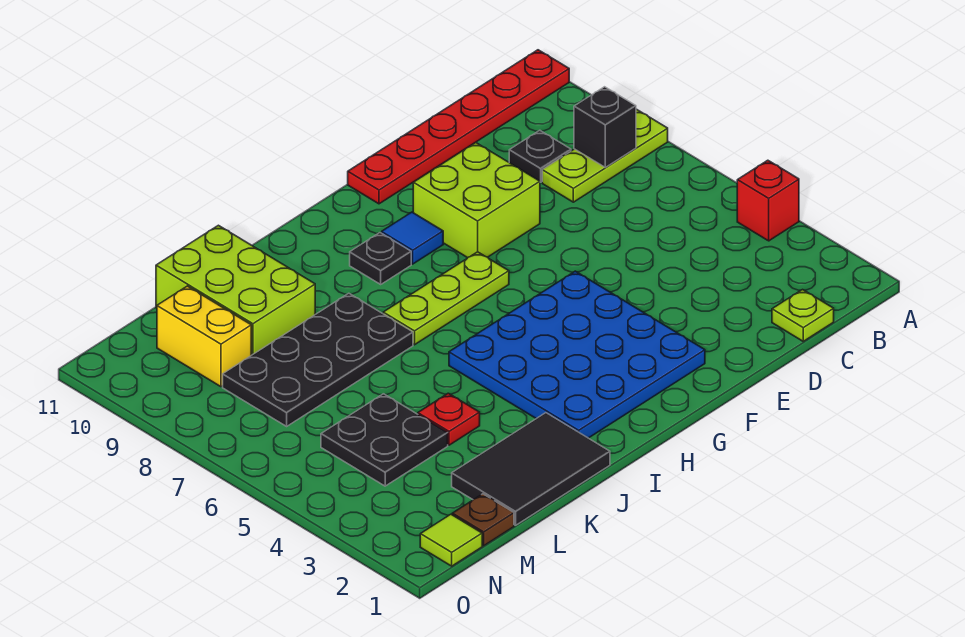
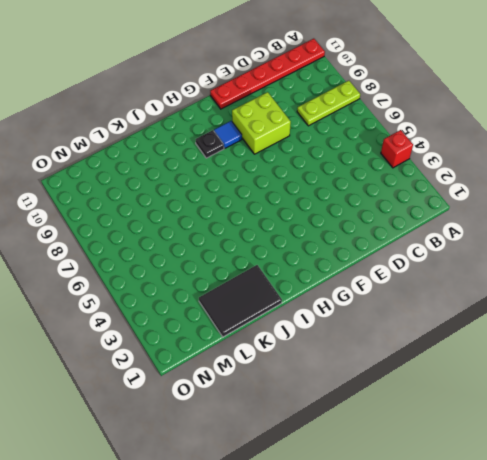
none -> lime plate C1 level 1
none -> black plate C9 level 1
none -> blue plate F2:I5 level 1

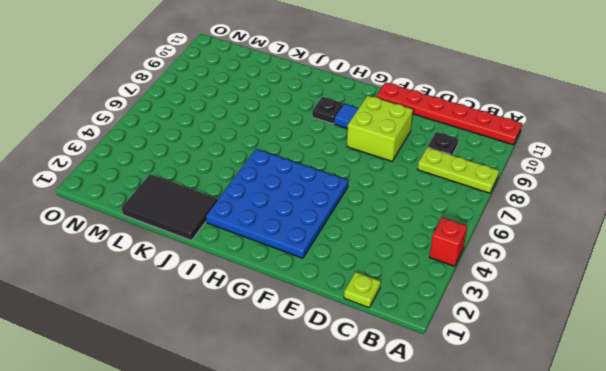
none -> lime plate G7:I7 level 1
none -> black plate J7:M8 level 1
none -> red plate K4 level 1

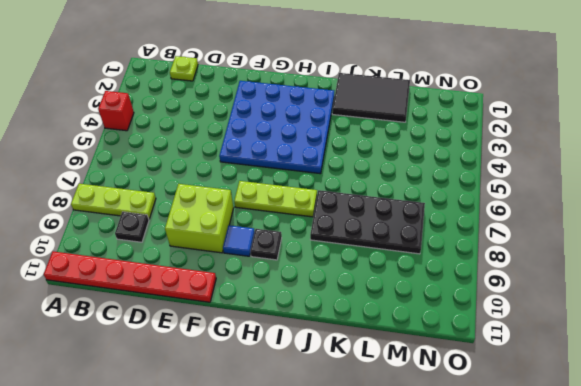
none -> red plate K4 level 1
none -> lime brick K9:L11 level 1
none -> black plate L4:M5 level 1

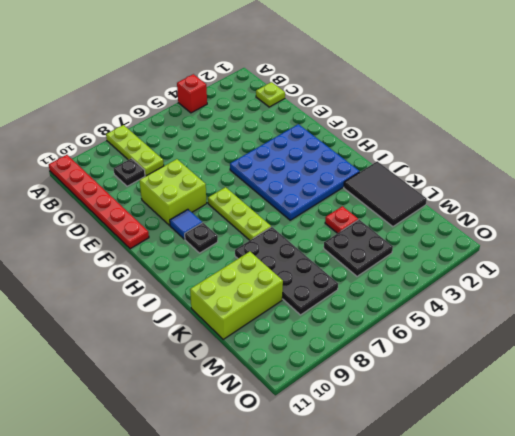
none -> brown plate M1 level 1
none -> yellow brick M9:M10 level 1
none -> lime tile N1 level 1

